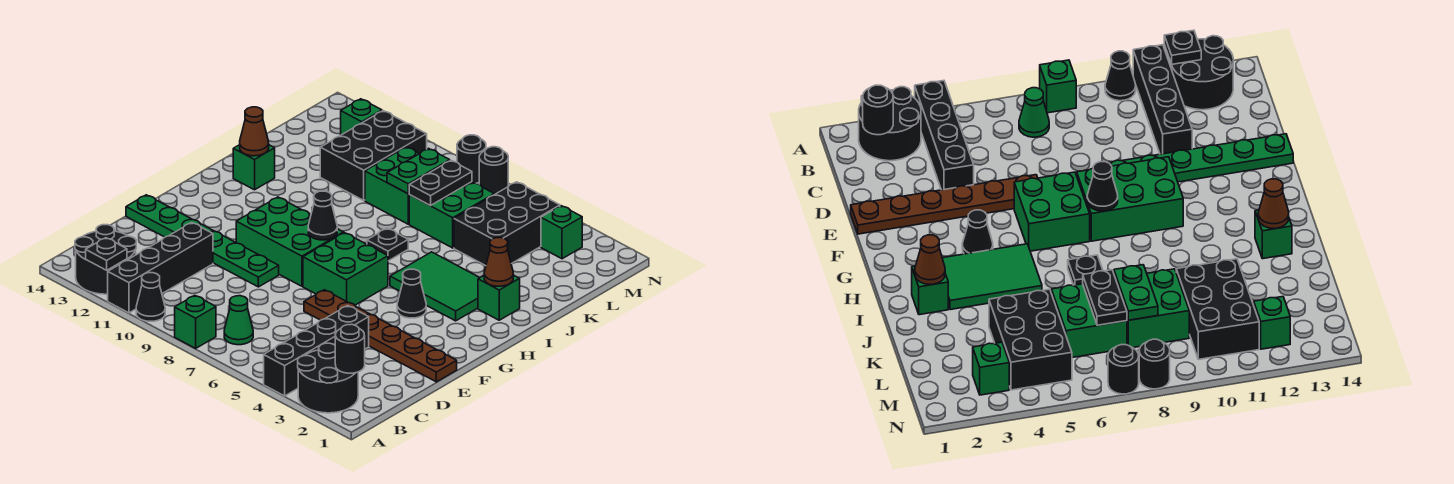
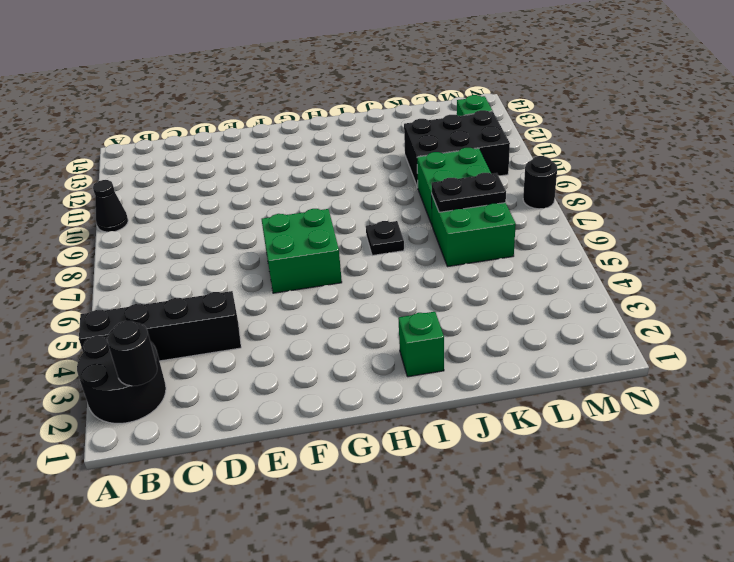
none -> green brick A8 level 1
none -> black brick A11:D11 level 1
none -> black round brick A12:B13 level 1
none -> green cone B7 level 1

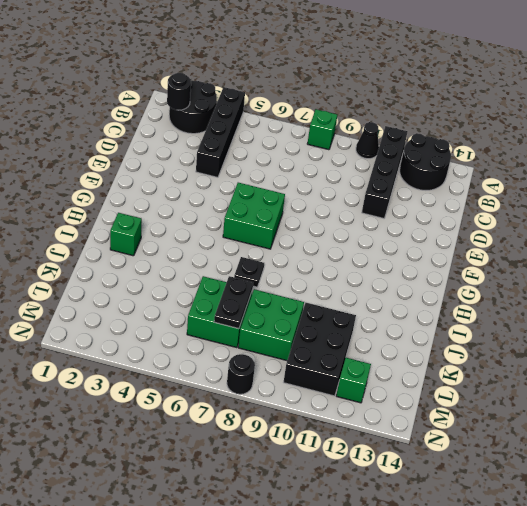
none -> green cone B7 level 1
none -> brown plate E1:E6 level 1
none -> green plate E9:E14 level 1
none -> green brick F8:G10 level 1

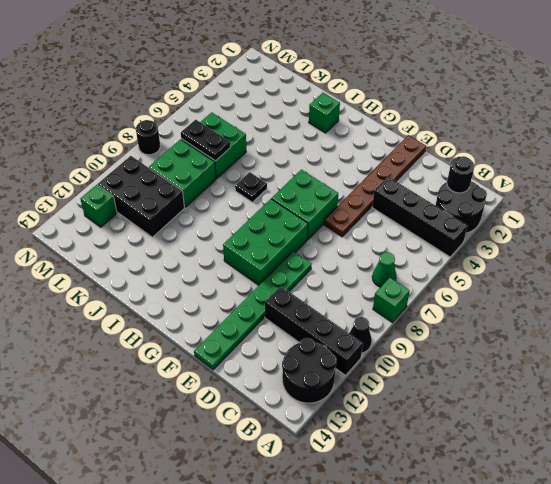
none -> black cone G4 level 1
none -> green tile H3:I5 level 1
none -> green brick I13 level 1
none -> black brick K4:M5 level 1

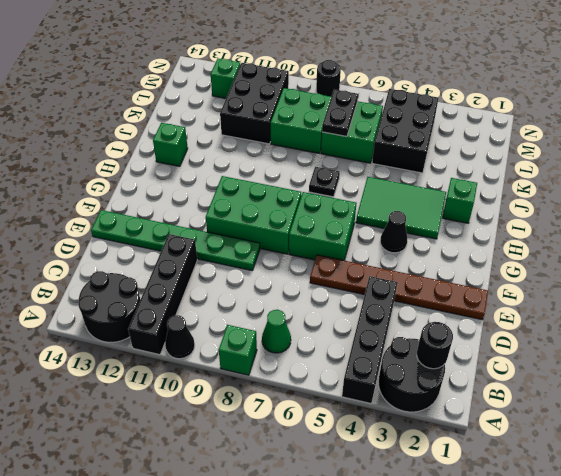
none -> green brick M3 level 1
none -> black round brick N7 level 1
none -> black plate A12 level 2
none -> black cone G8 level 2

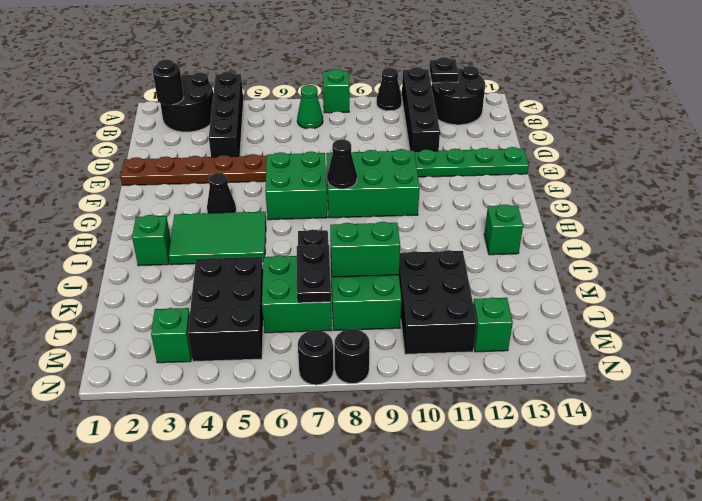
green brick K8:K9 level 2 -> green plate K8:L8 level 2
none -> brown cone I2 level 2
none -> brown cone I13 level 2

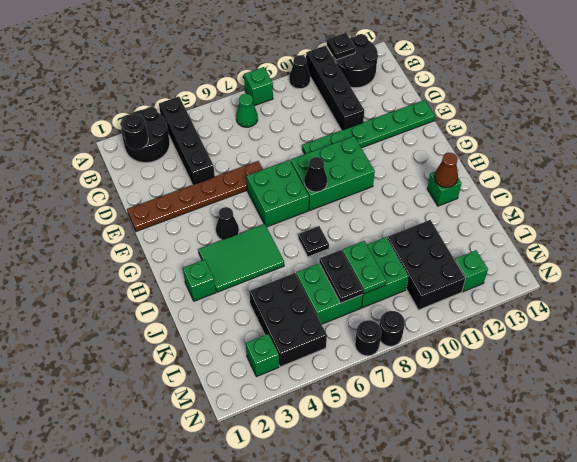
none -> brown cone I2 level 2

